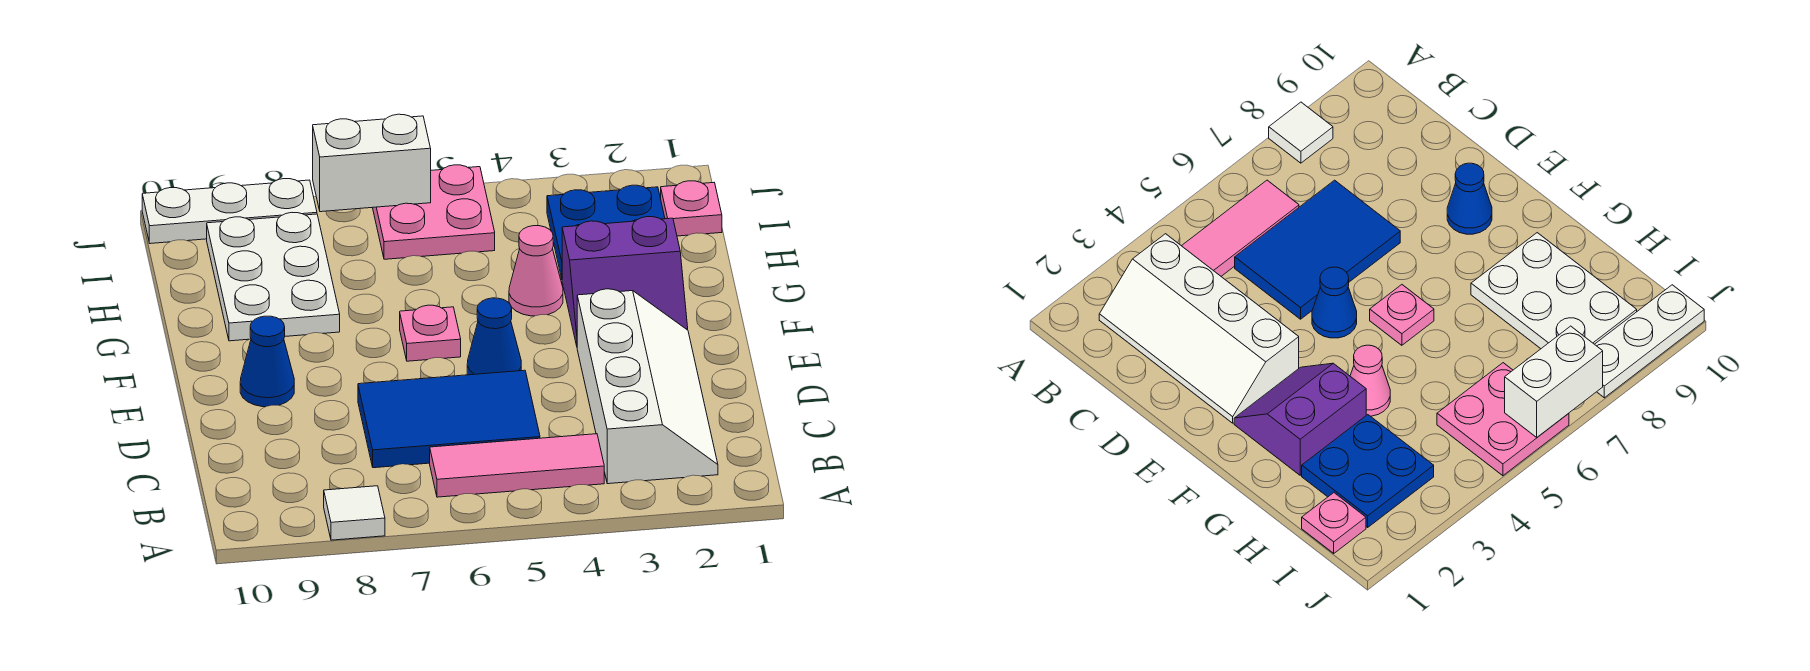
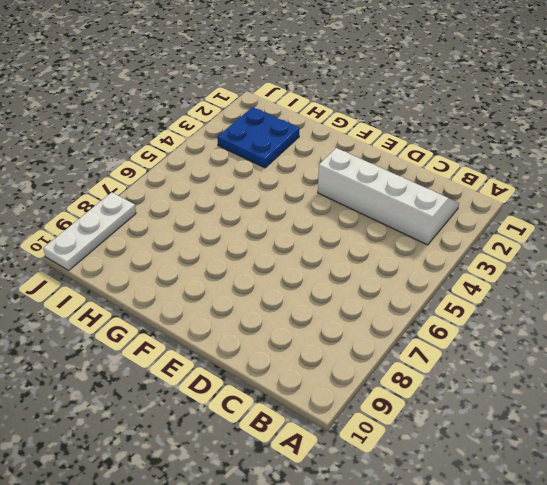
none -> white tile A8 level 1
none -> pink tile B4:B6 level 1
none -> blue tile C5:D7 level 1

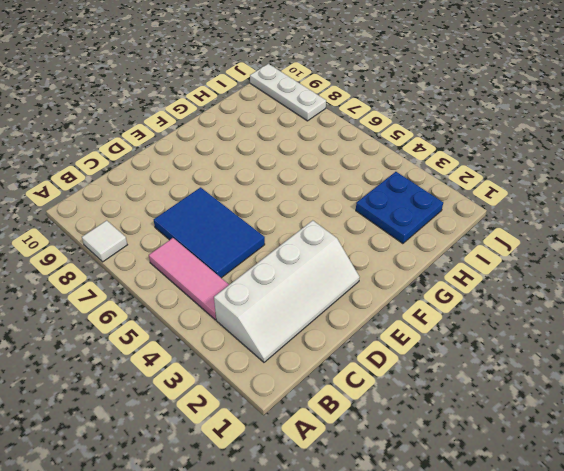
none -> blue cone E5 level 1
none -> blue cone E9 level 1
none -> purple slope F2:G3 level 1 top G

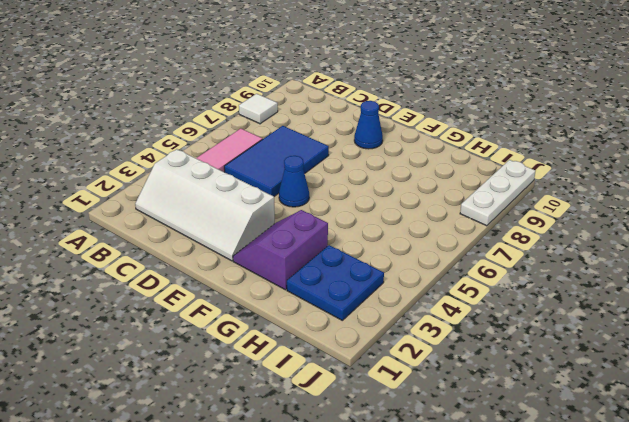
none -> pink plate F6 level 1
none -> pink cone G4 level 1
none -> white plate G8:I9 level 1

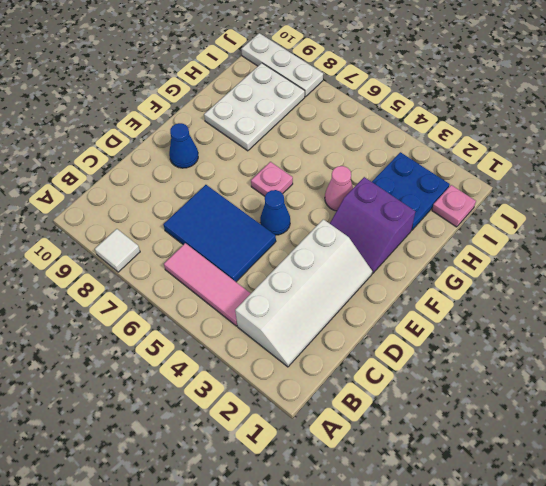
none -> pink plate I5:J6 level 1
none -> white brick J6:J7 level 2

